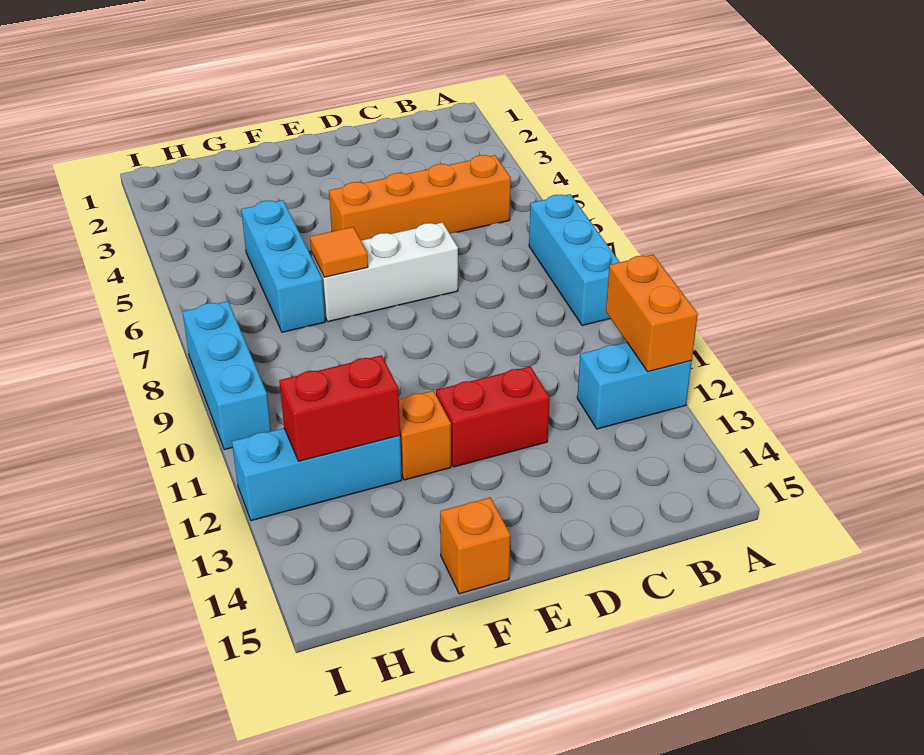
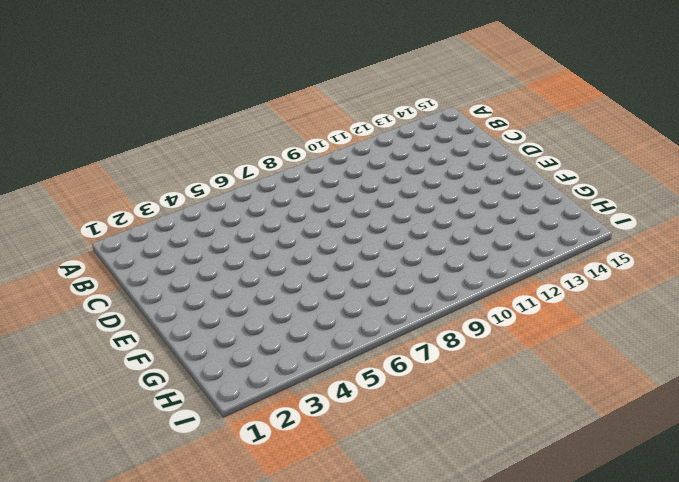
none -> cyan brick A7:A9 level 1
none -> cyan brick A12:B12 level 1
none -> orange brick B5:E5 level 1

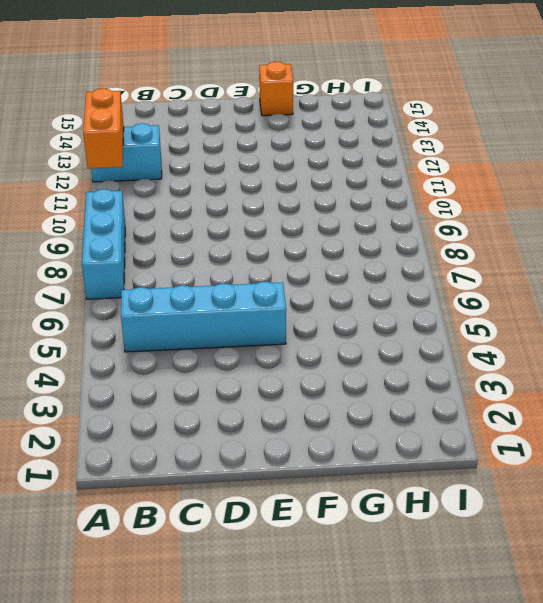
cyan brick B5:E5 level 1 -> orange brick B5:E5 level 1
none -> white brick D7:F7 level 1
none -> red brick D12:E12 level 1
none -> orange brick F12 level 1

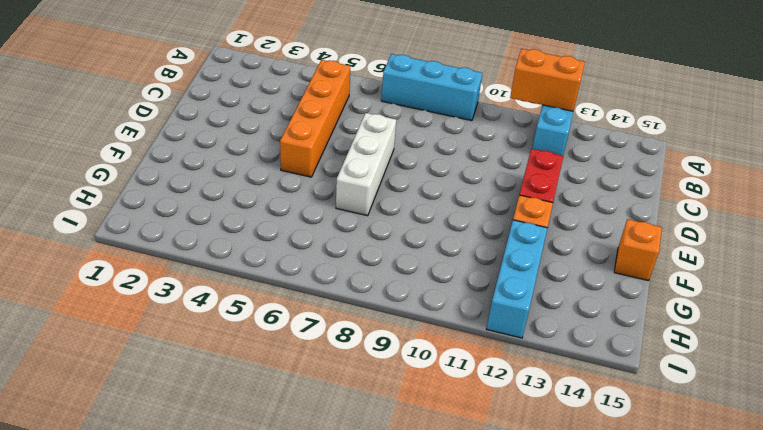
none -> cyan brick G5:G7 level 1
none -> cyan brick I8:I10 level 1
none -> orange tile F7 level 2

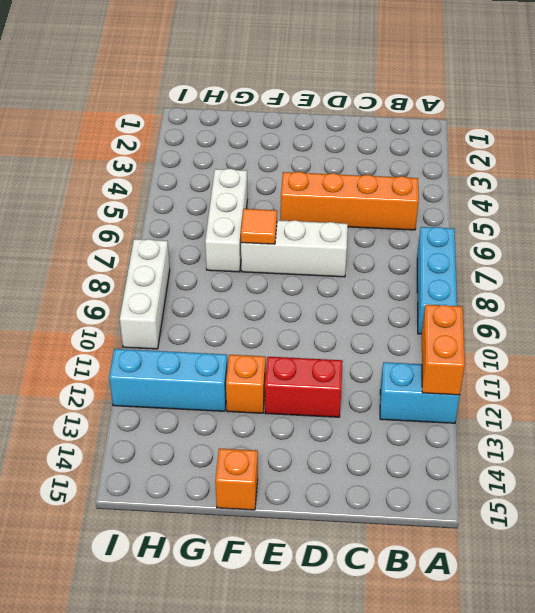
white brick G5:G7 level 1 -> cyan brick G5:G7 level 1
white brick I8:I10 level 1 -> cyan brick I8:I10 level 1
none -> red brick G12:H12 level 2

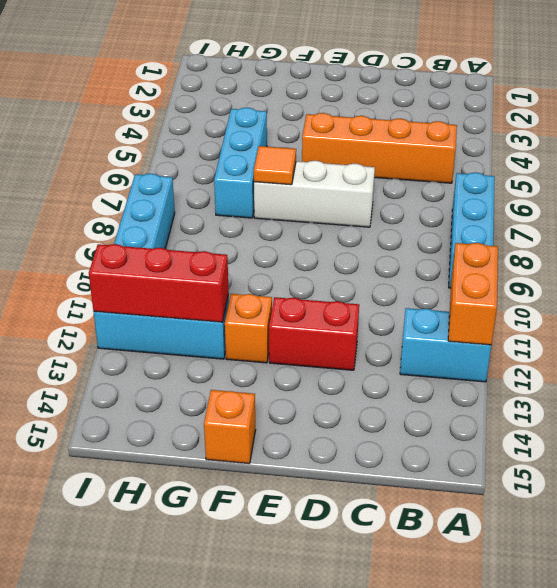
red brick G12:I12 level 2 -> red brick G12:H12 level 2

